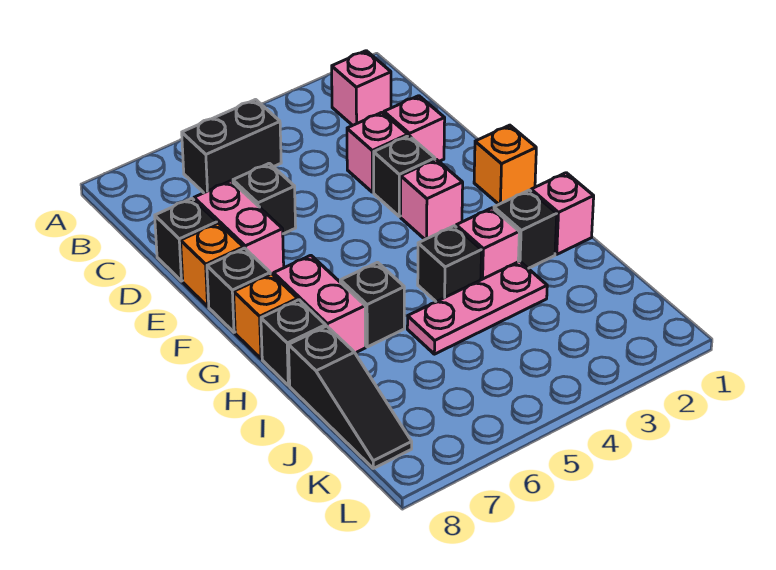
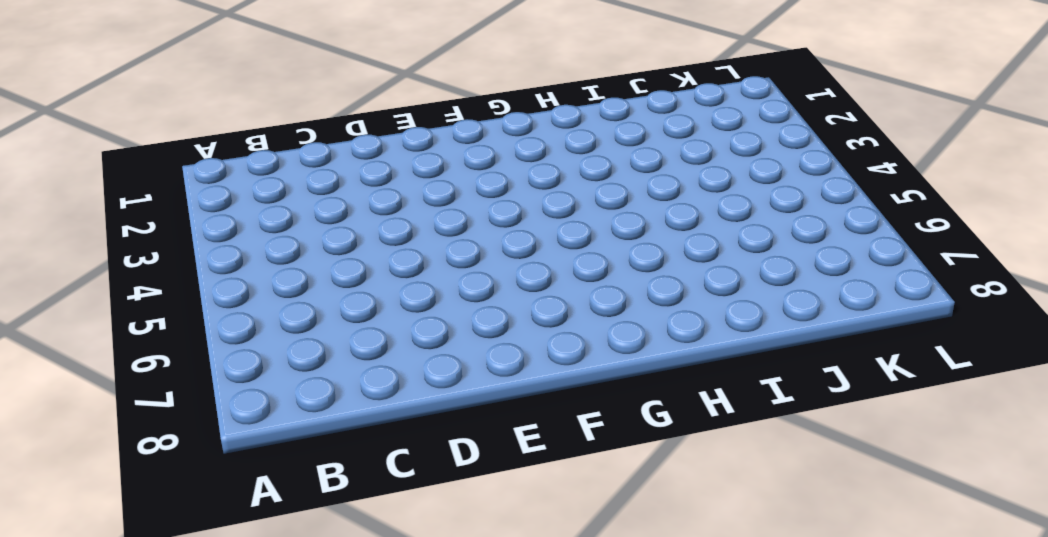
none -> pink brick B2 level 1
none -> black brick B5:B6 level 1
none -> pink brick D2 level 1

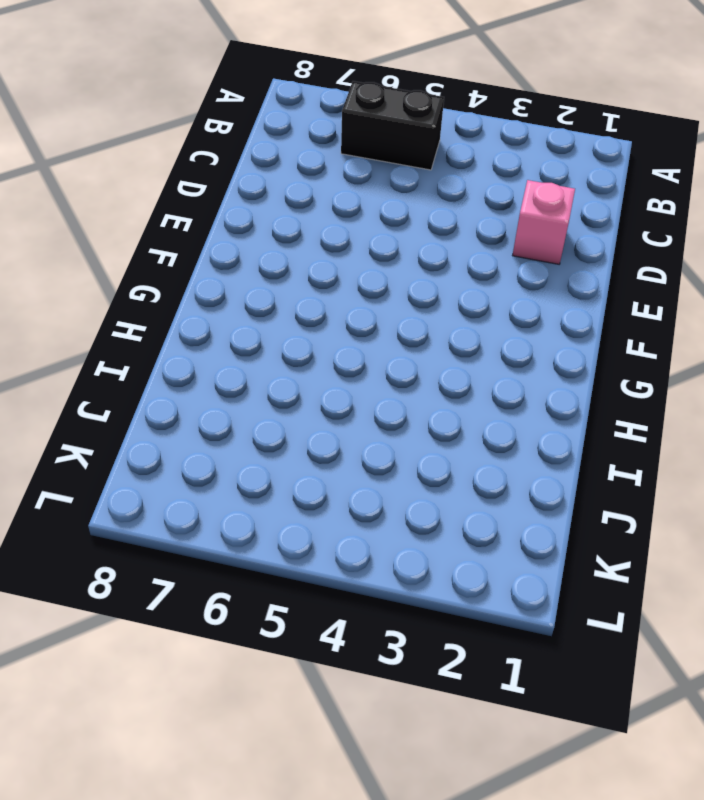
none -> pink brick B2 level 1
none -> pink brick D3 level 1
none -> black brick D6 level 1

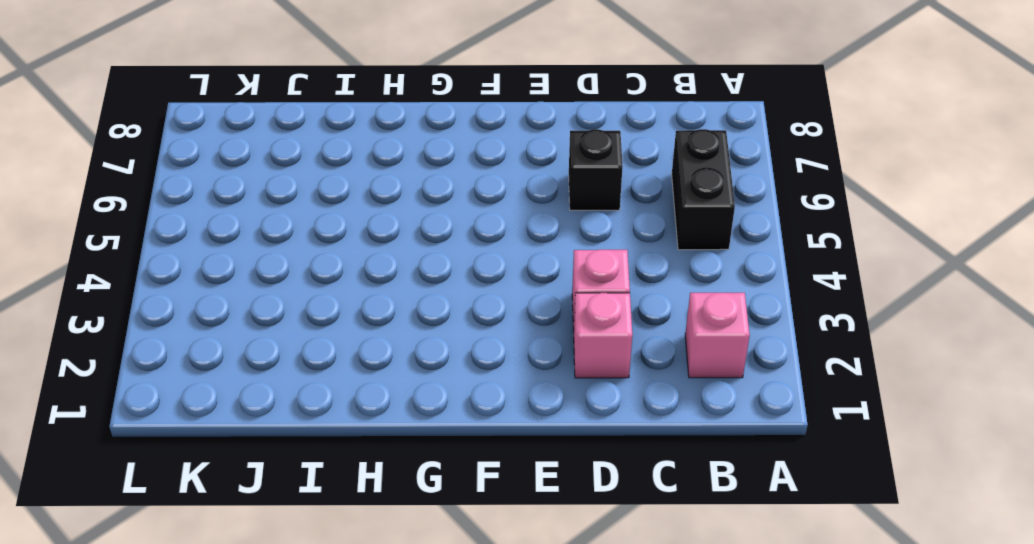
none -> pink brick D7:E7 level 1
none -> black brick D8 level 1
none -> black brick E3 level 1

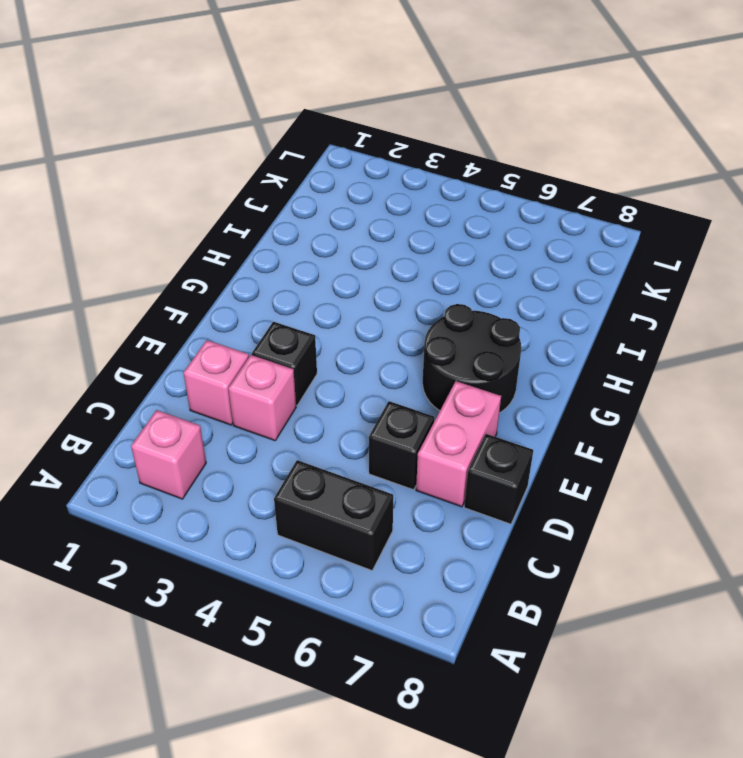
black round brick F6:G7 level 1 -> pink brick G7:H7 level 1
none -> orange brick E8 level 1
none -> orange brick F1 level 1
none -> pink brick F3 level 1

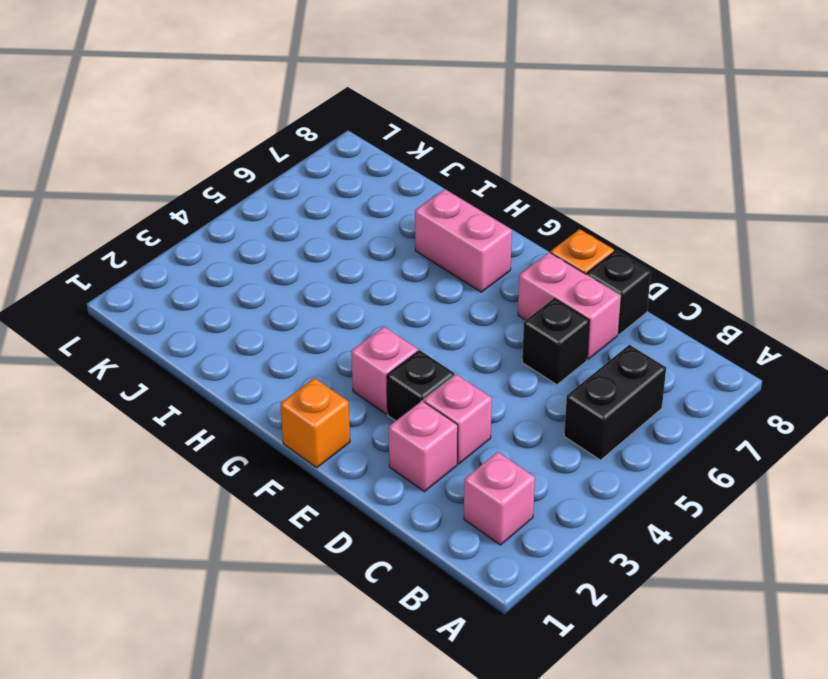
none -> black brick F8 level 1
none -> orange brick G8 level 1
none -> pink brick H1 level 1

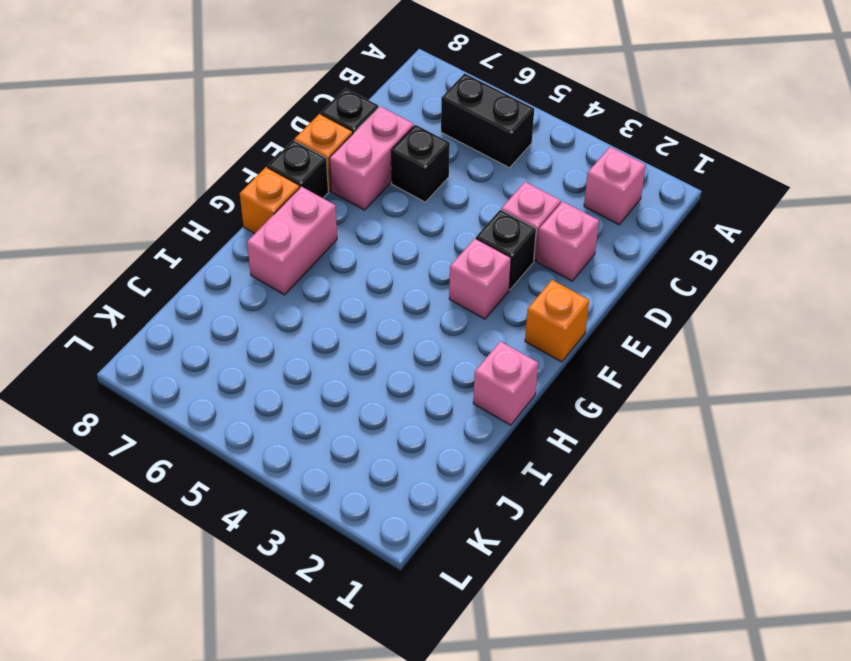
none -> black brick H2 level 1
none -> pink brick H3 level 1
none -> black brick H4 level 1

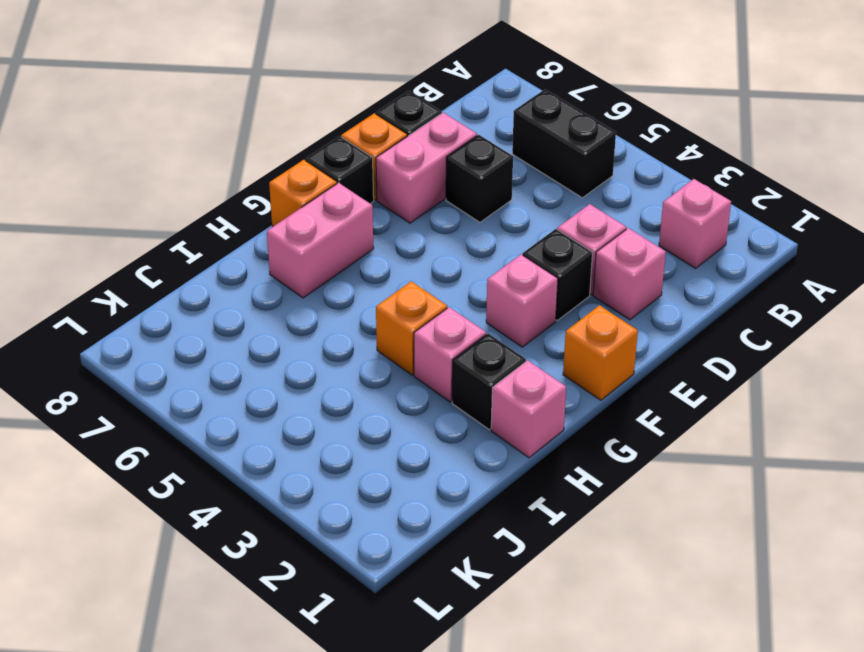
orange brick H4 level 1 -> black brick H4 level 1
none -> black brick H6 level 1
none -> black brick H8 level 1
none -> pink plate I3:I5 level 1

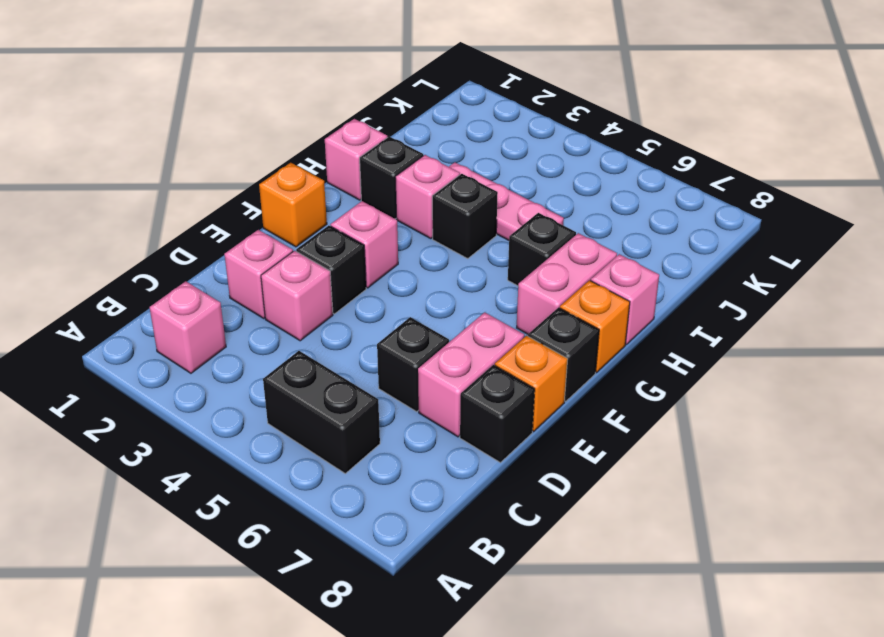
pink brick H8 level 1 -> black brick H8 level 1
none -> black slope I8:K8 level 1 top I

